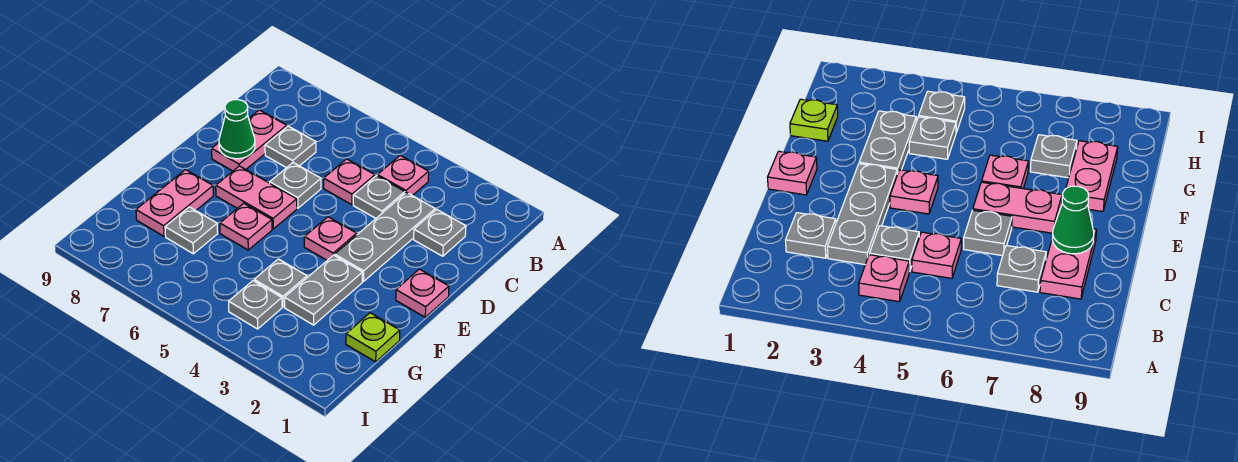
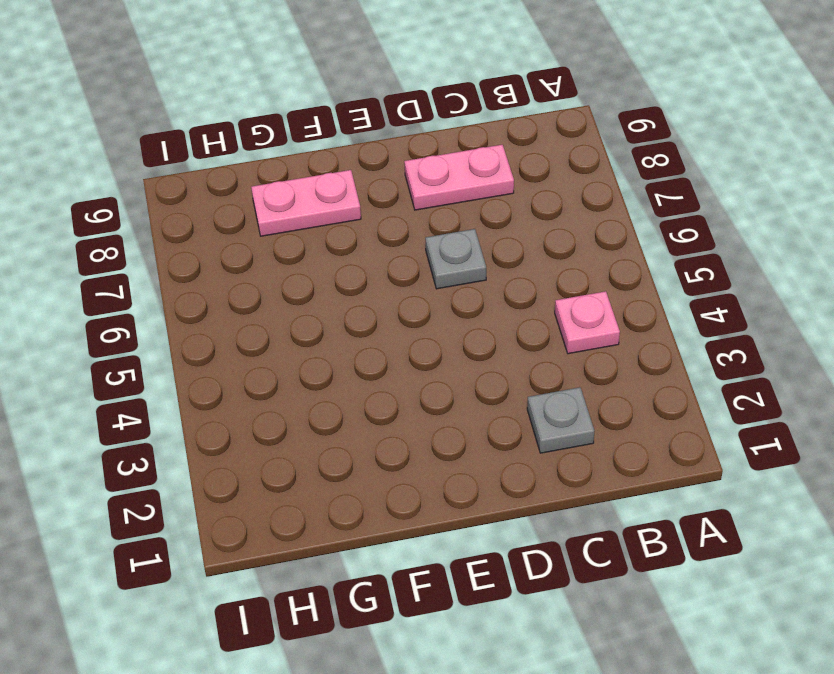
none -> grey plate C3:E3 level 1
none -> grey plate C4 level 1
none -> pink plate C5 level 1

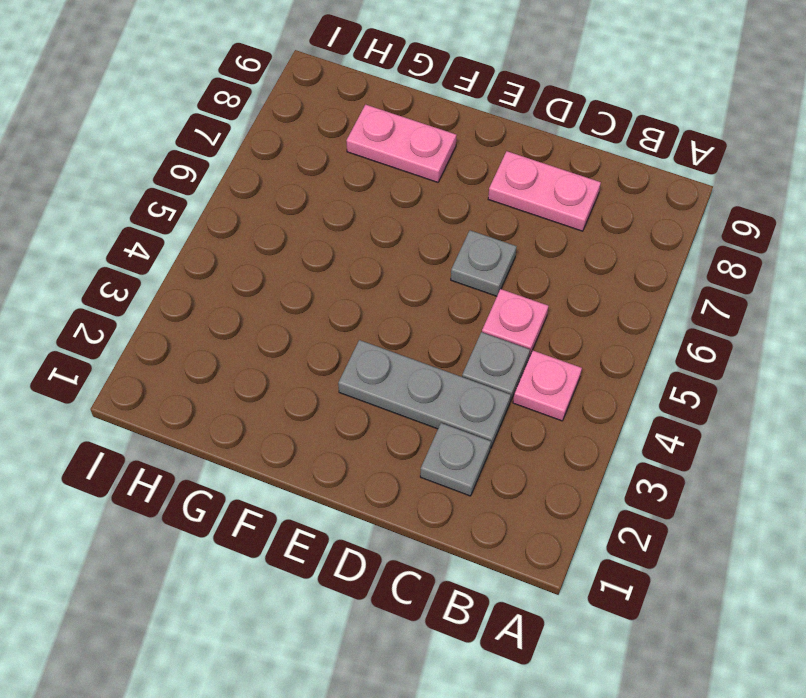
none -> grey plate C7 level 1
none -> pink plate E1 level 1
none -> pink plate E4 level 1

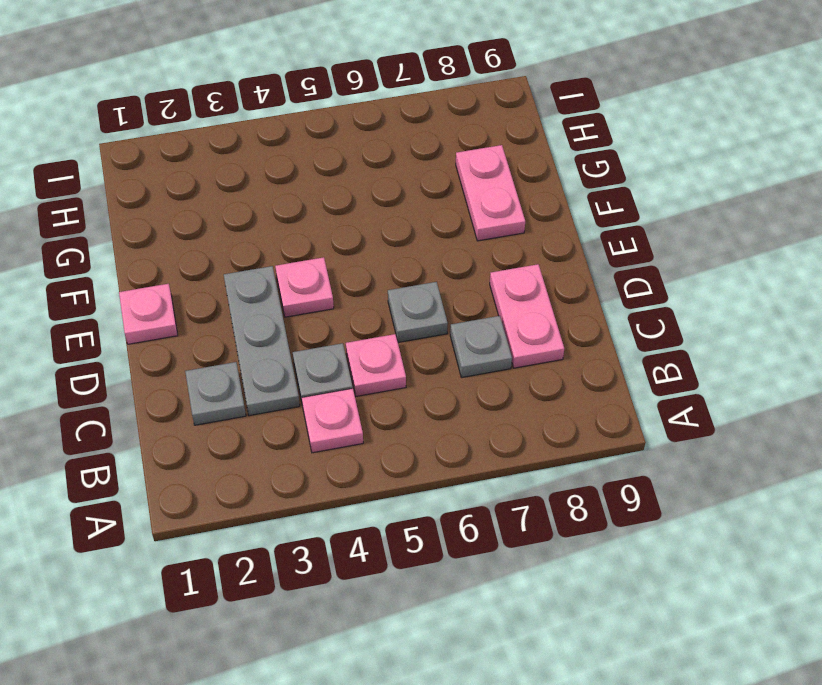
none -> pink plate E6:E7 level 1
none -> grey plate F3:G3 level 1
none -> pink plate F6 level 1

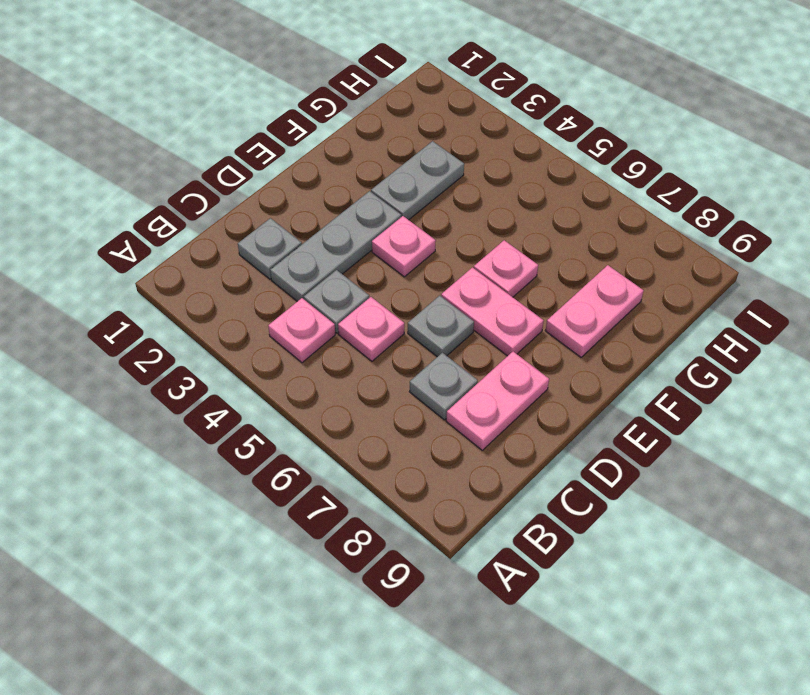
none -> pink plate E1 level 1
none -> lime plate G1 level 1
none -> grey plate G4 level 1

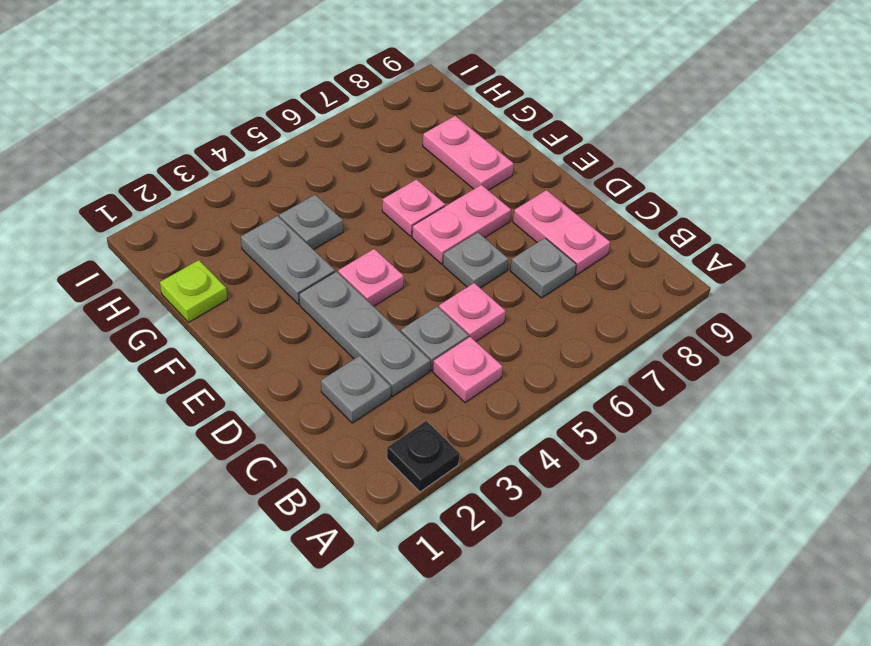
black plate A2 level 1 -> none
none -> pink plate E1 level 1
none -> grey plate G7 level 1
none -> grey plate H4 level 1

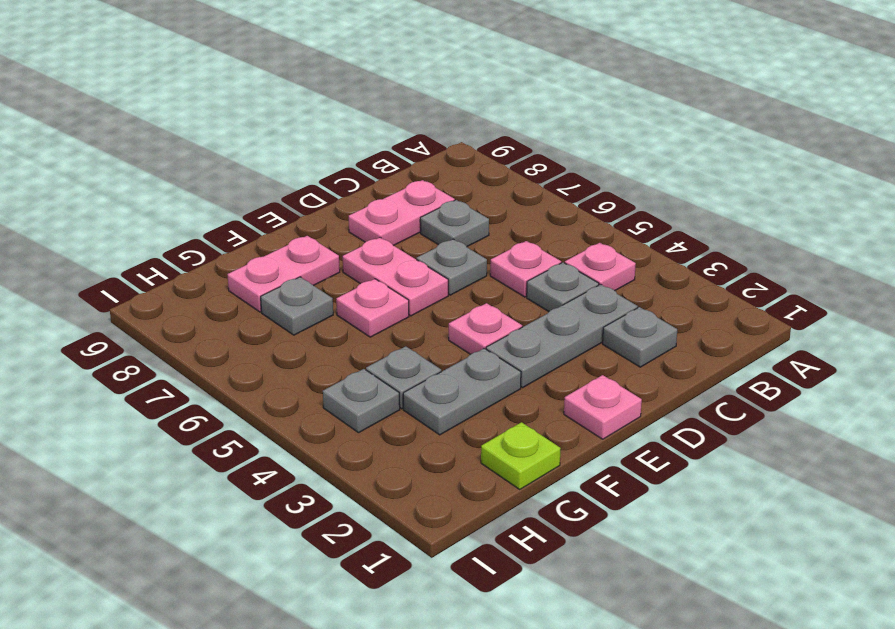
none -> green cone D8 level 2

